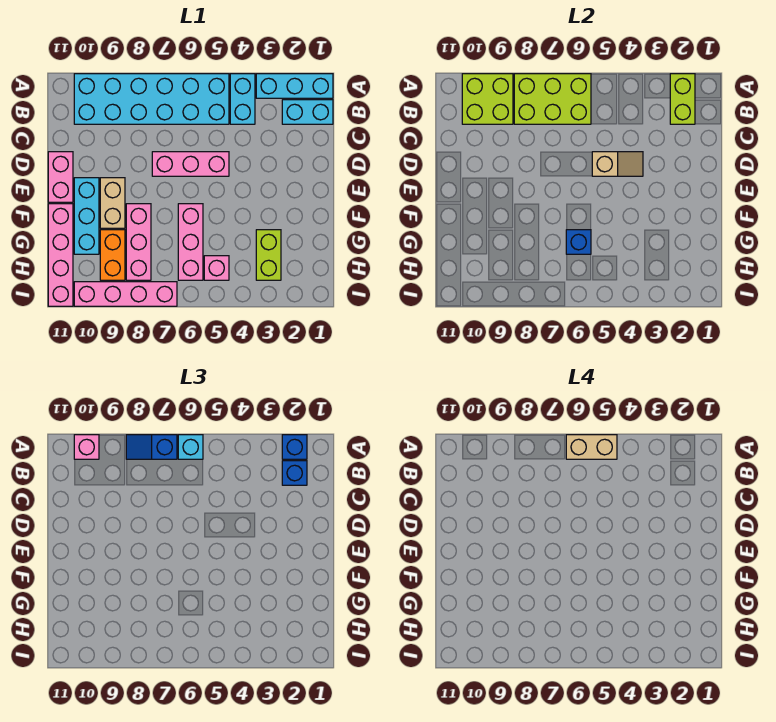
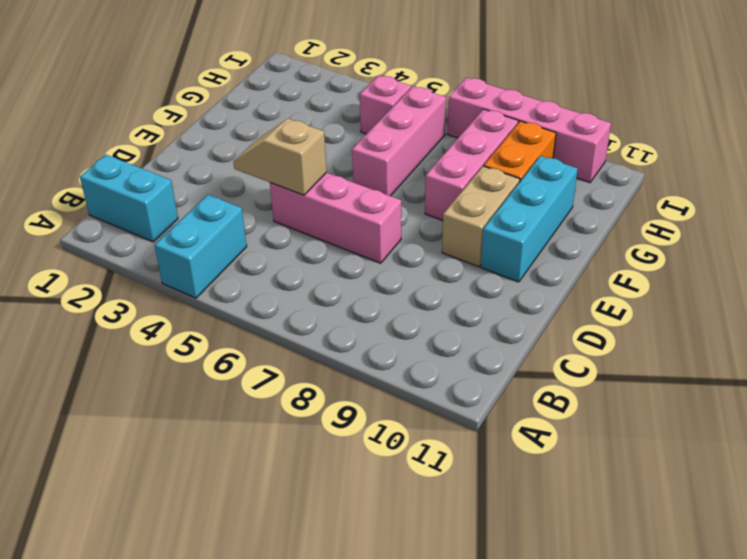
none -> cyan brick A1:A3 level 1
none -> cyan brick A5:B10 level 1
none -> pink brick D11:E11 level 1

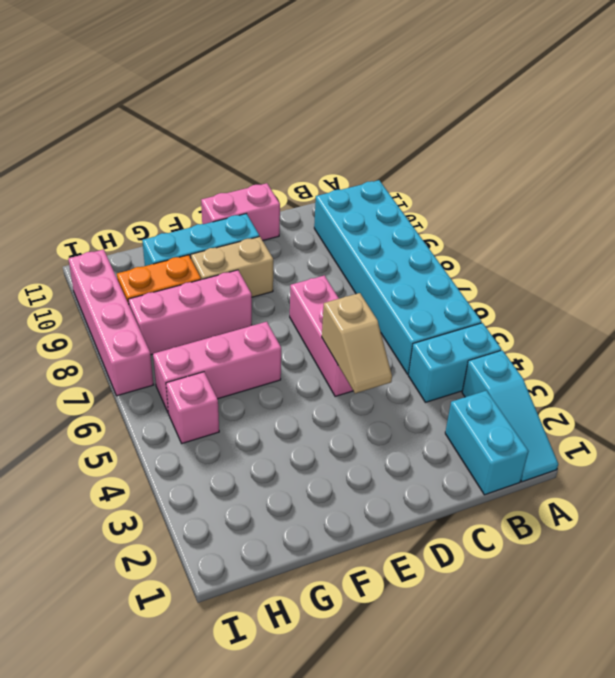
cyan slope A1:A3 level 1 top 3 -> cyan brick A1:A3 level 1
none -> pink brick F11:I11 level 1
none -> lime brick G3:H3 level 1
none -> lime brick A2:B2 level 2

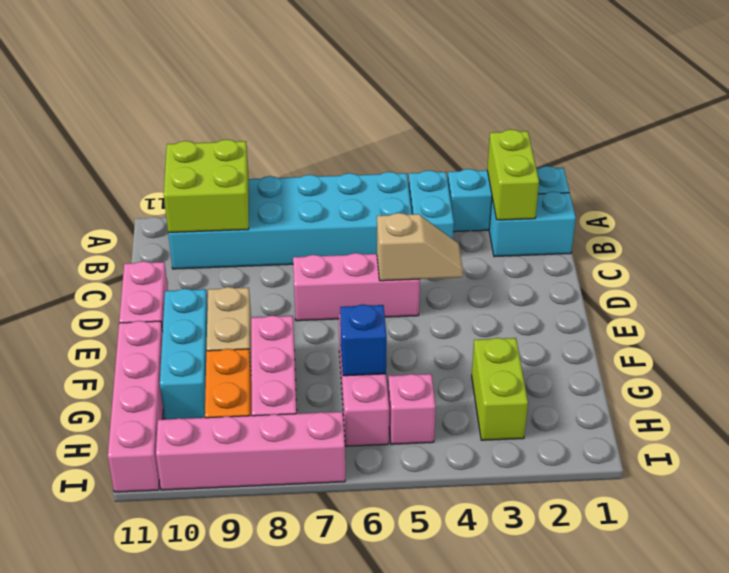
none -> lime brick A6:B8 level 2
none -> blue brick A2 level 3
none -> cyan brick A6 level 3

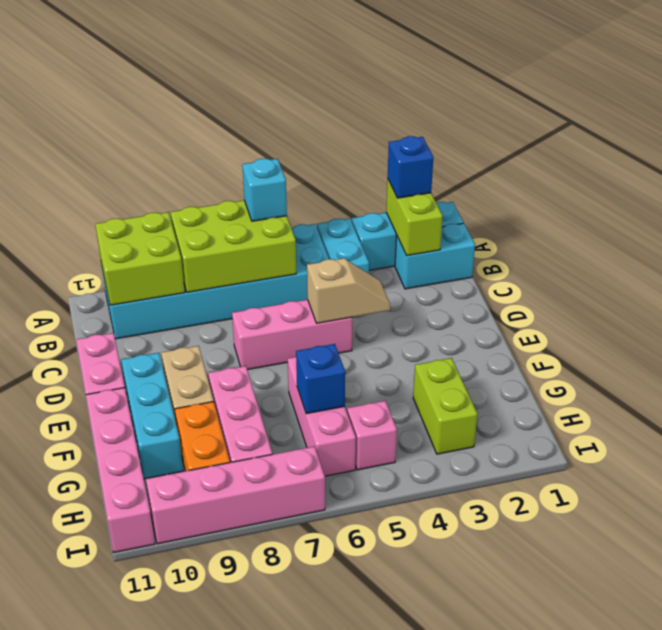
none -> blue slope A7:A8 level 3 top 7
none -> pink brick A10 level 3
none -> blue brick B2 level 3

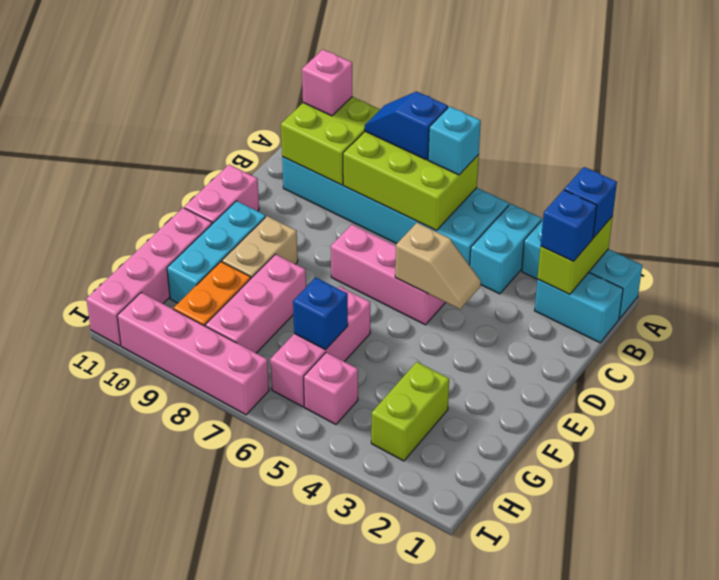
none -> tan brick A5:A6 level 4

